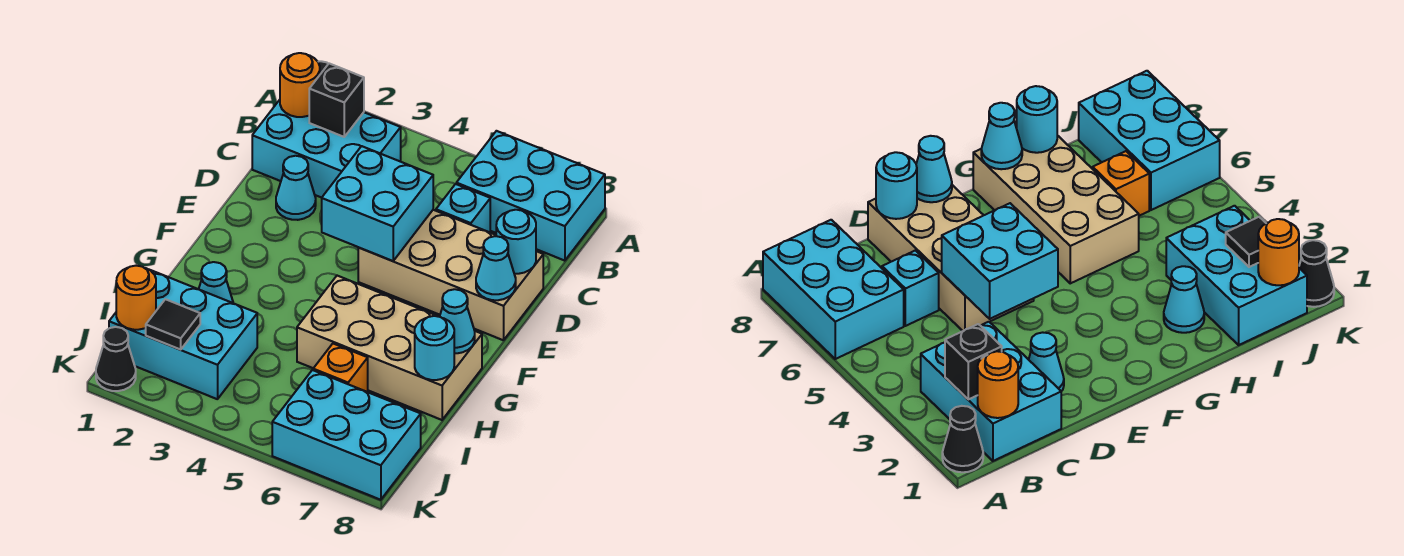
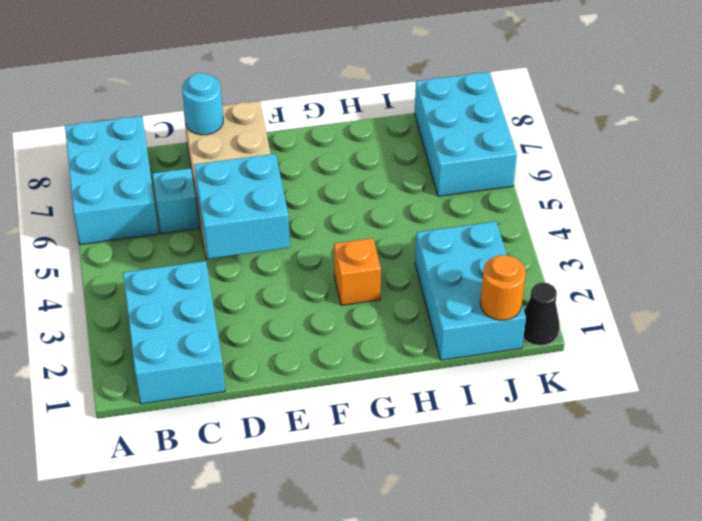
orange brick G3 level 1 -> orange brick I6 level 1
none -> black cone A1 level 1
none -> cyan cone D2 level 1
none -> tan brick G5:H8 level 1

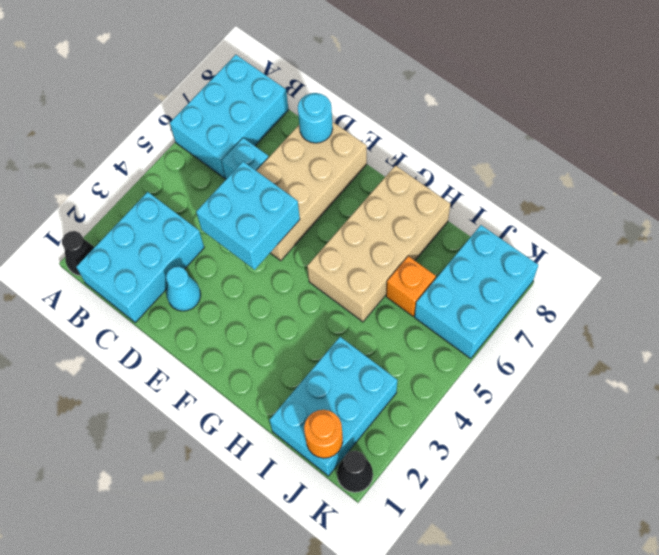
none -> cyan cone H2 level 1
none -> orange round brick B1 level 2
none -> black brick B2 level 2

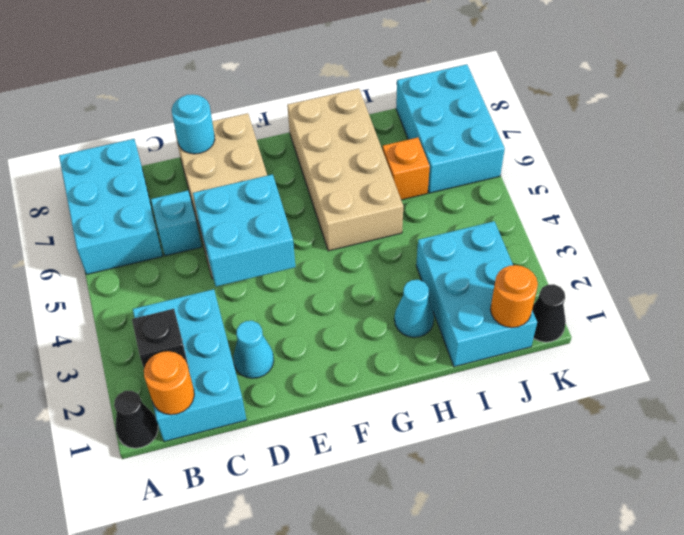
none -> cyan cone E8 level 2
none -> cyan cone G8 level 2
none -> cyan round brick H8 level 2

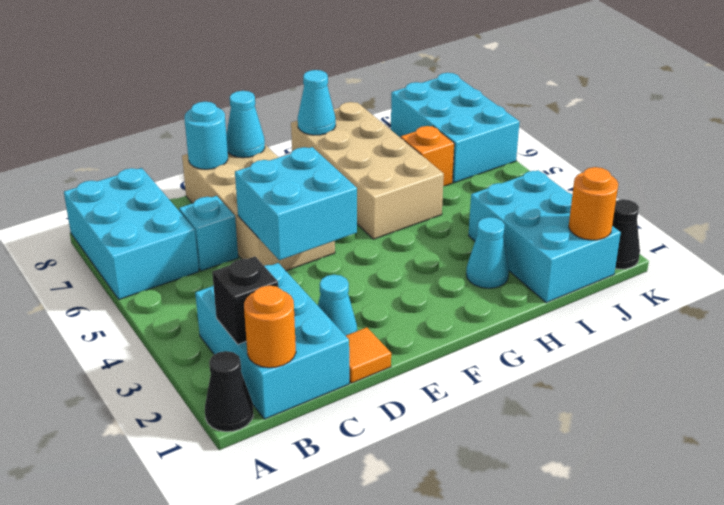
orange tile D1 level 1 -> none
none -> cyan round brick H8 level 2
none -> black tile J2 level 2

